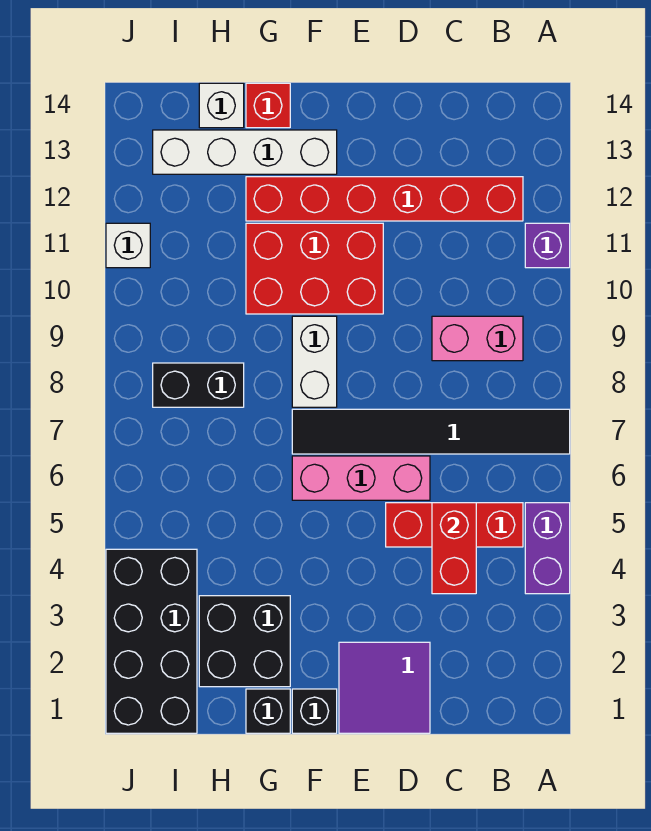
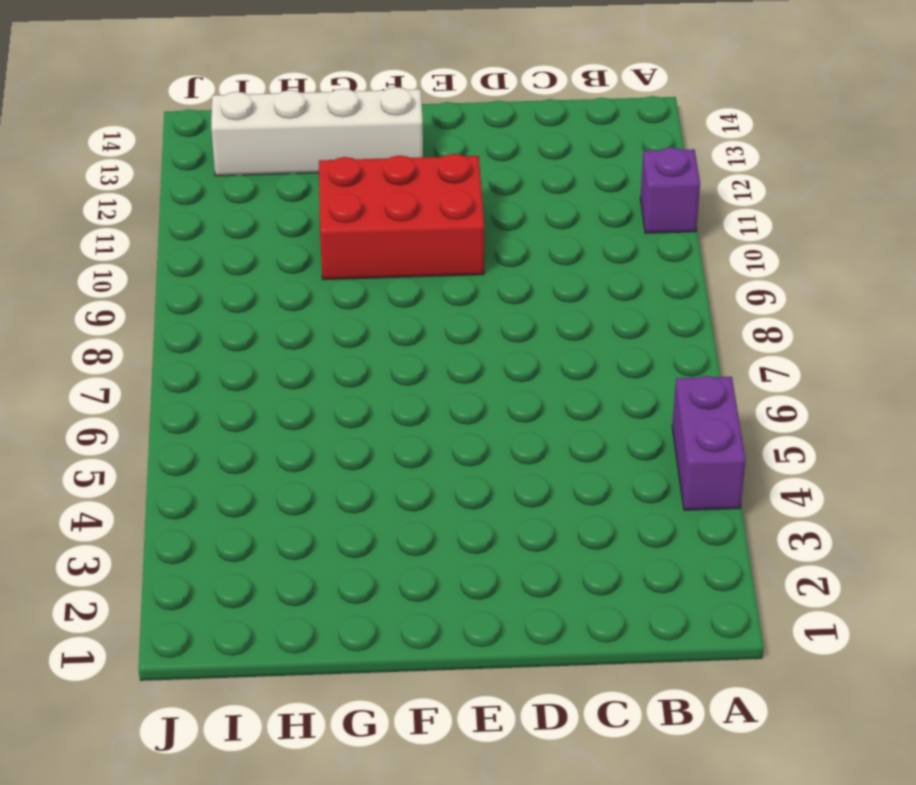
none -> black tile A7:F7 level 1
none -> red brick B5:D5 level 1
none -> pink brick B9:C9 level 1

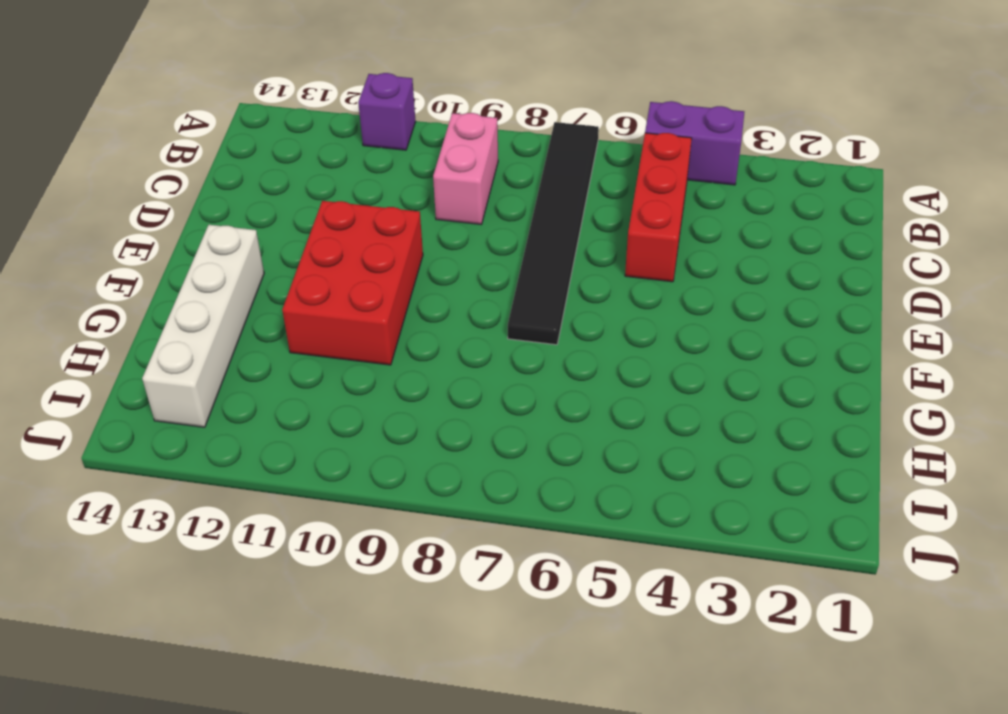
none -> red brick B12:G12 level 1
none -> purple tile D1:E2 level 1
none -> pink brick D6:F6 level 1

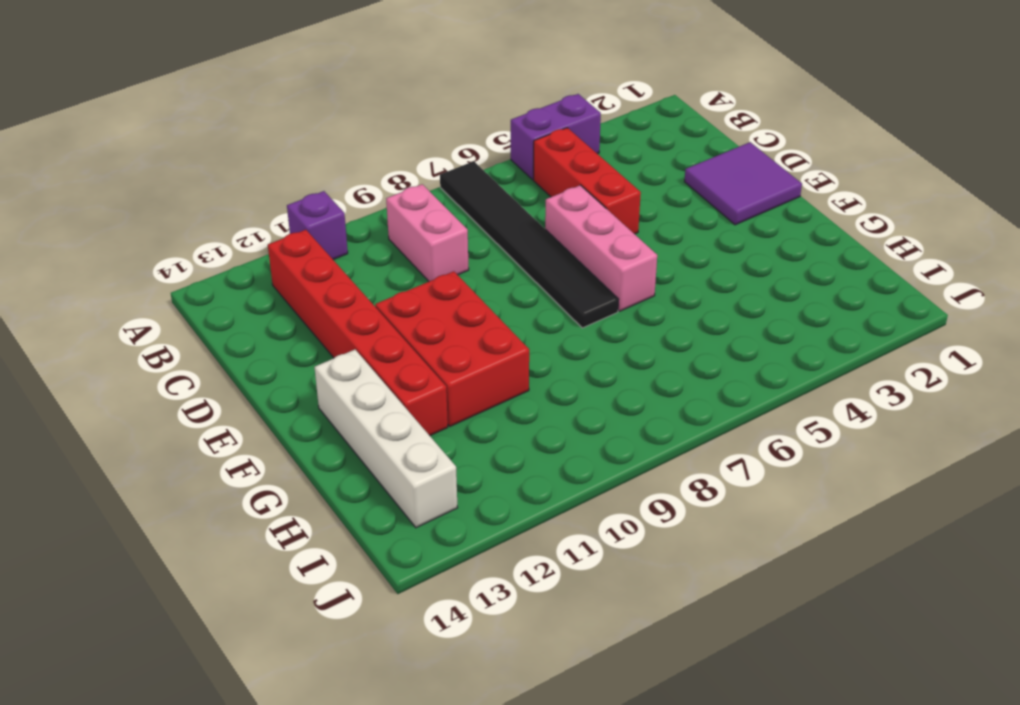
none -> black brick F1 level 1
none -> white brick F8:F9 level 1
none -> black brick G1 level 1

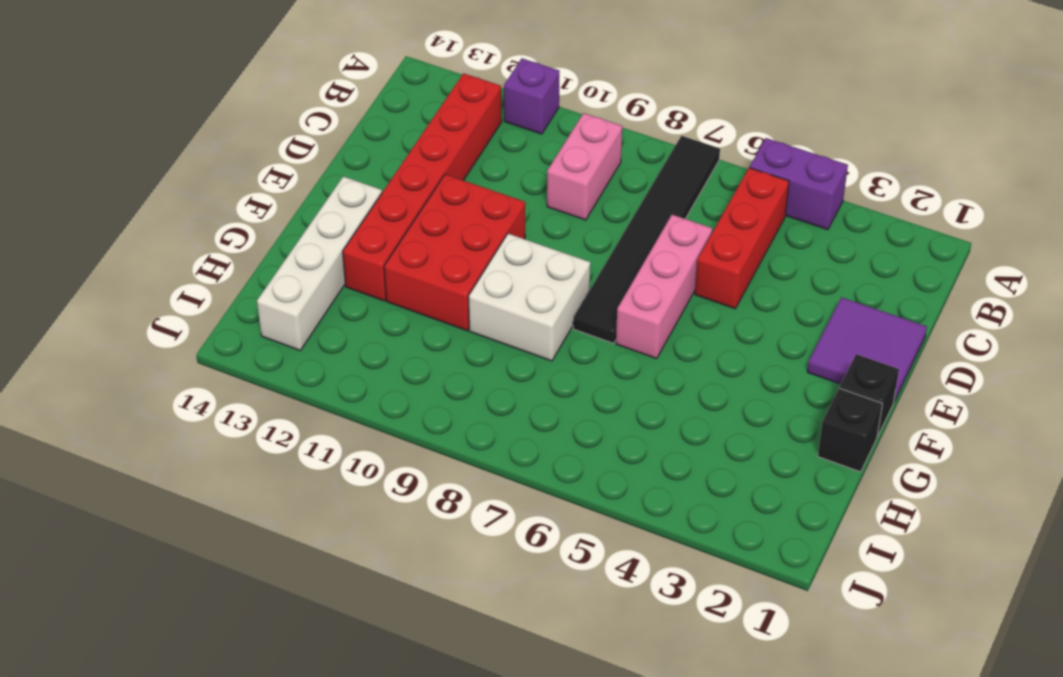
white brick F8:G9 level 1 -> white brick F8:F9 level 1
none -> black brick G2:H3 level 1
none -> red brick G14 level 1
none -> black brick H8:I8 level 1

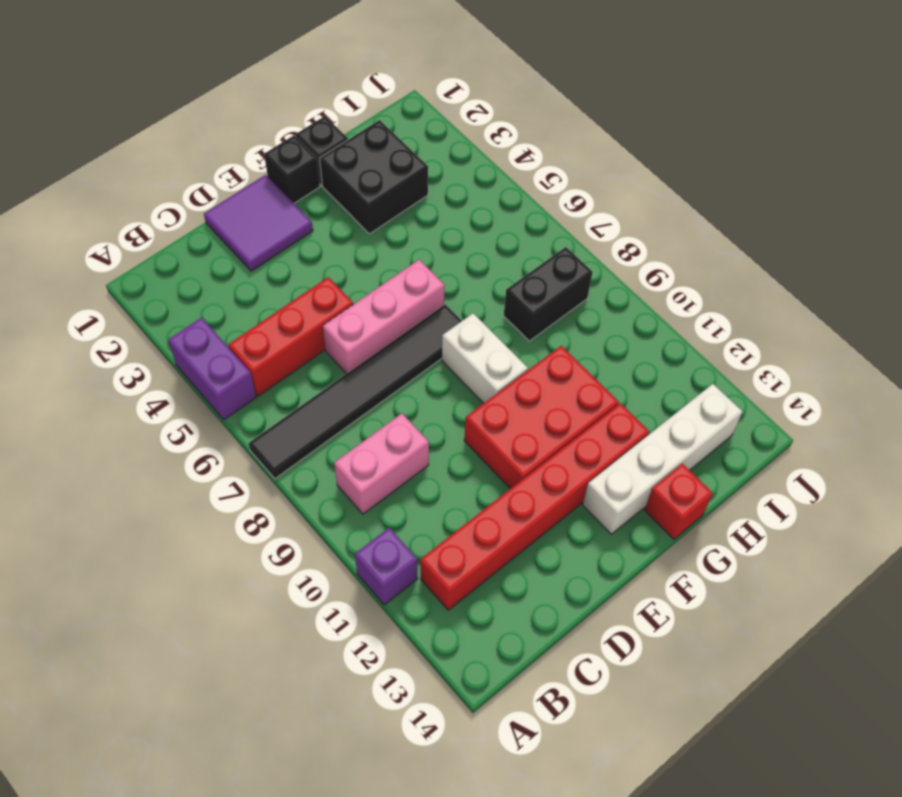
none -> white brick H14 level 1
none -> black brick I1:J4 level 1
none -> white brick J11 level 1

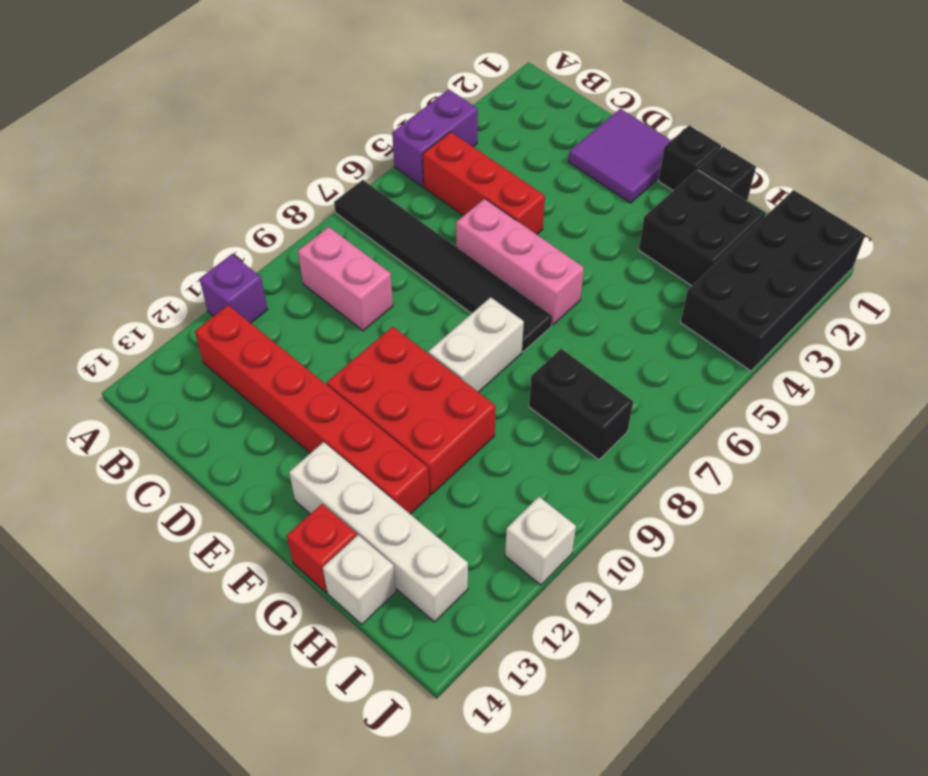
none -> red brick C4:C5 level 2

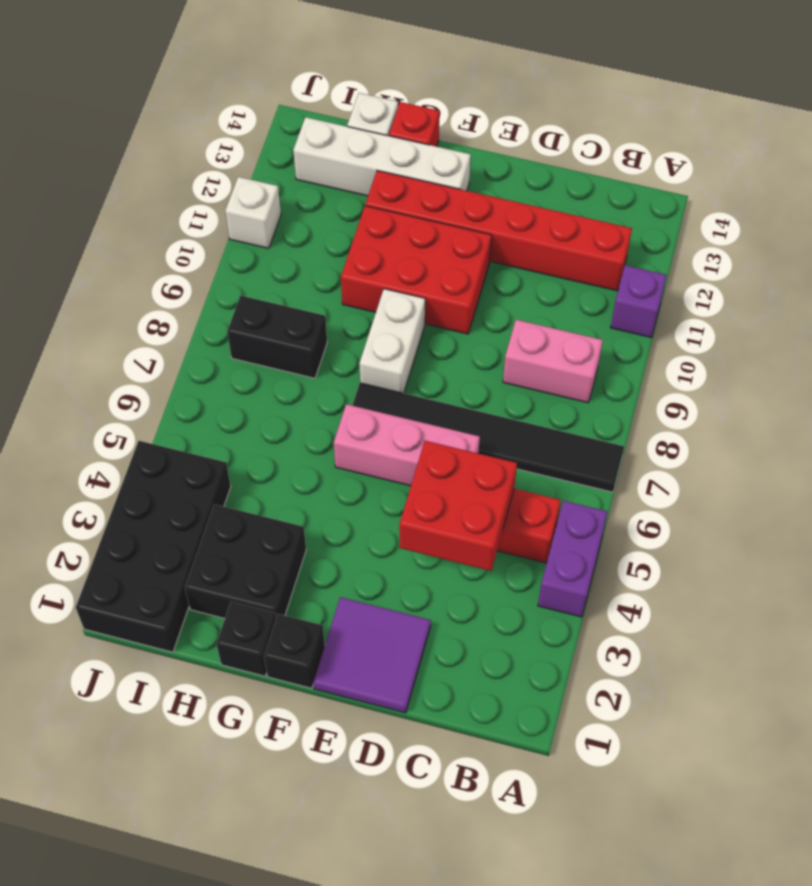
red brick C4:D5 level 2 -> red brick C4:C5 level 2

